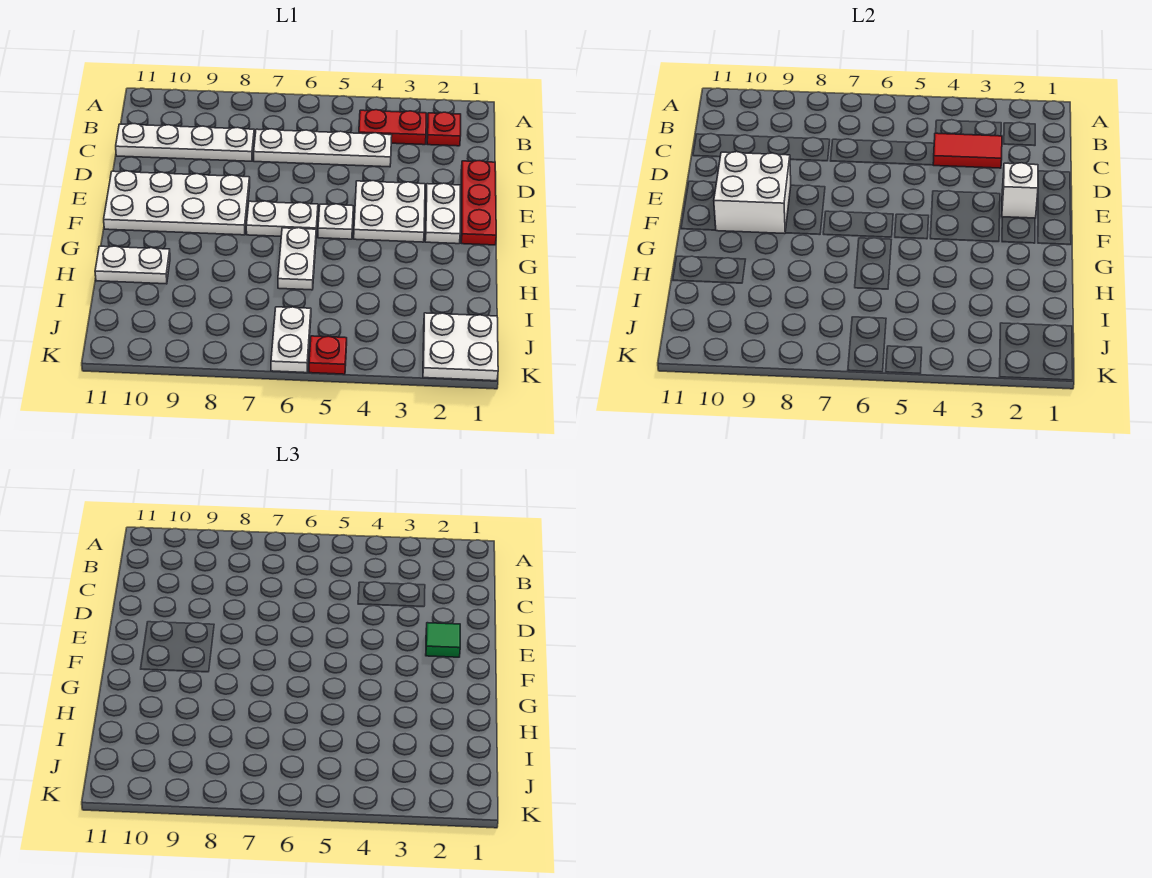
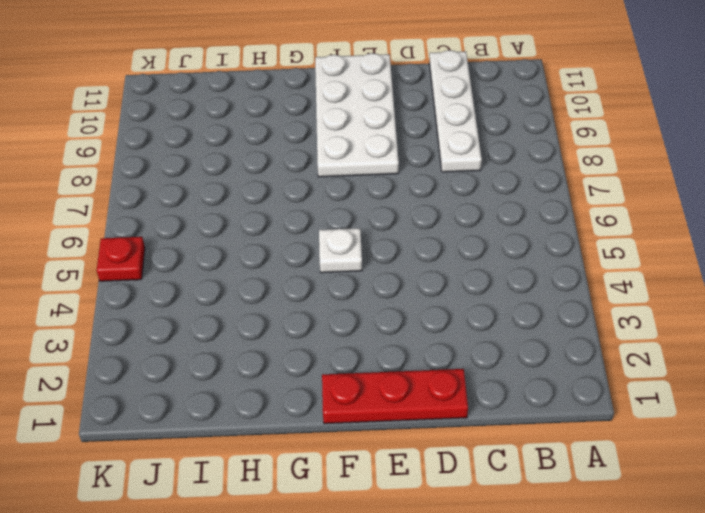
none -> red plate B2 level 1
none -> red plate B3:B4 level 1
none -> white plate C4:C7 level 1

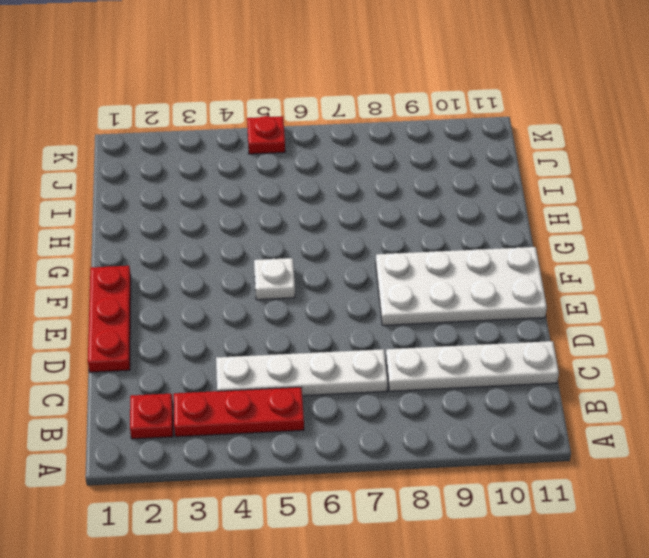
red plate B3:B5 level 1 -> red plate B3:B4 level 1
none -> white plate E2:F2 level 1
none -> white plate E3:F4 level 1
none -> white plate F6:F7 level 1

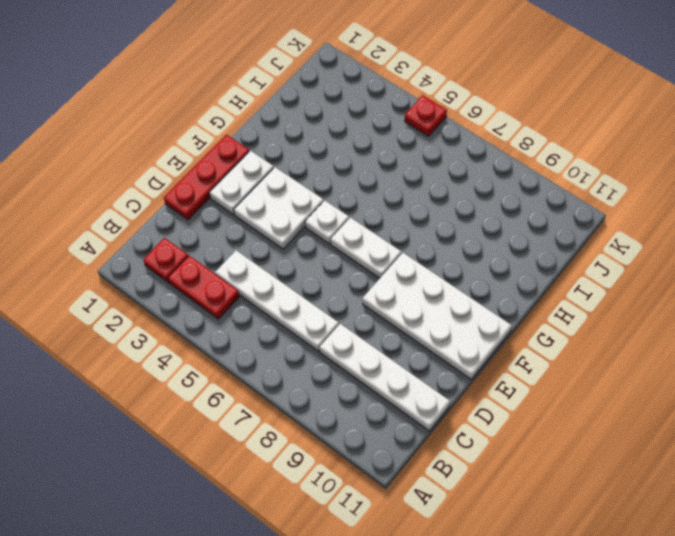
none -> white plate G6:H6 level 1
none -> white plate H10:H11 level 1
none -> white plate J1:K2 level 1

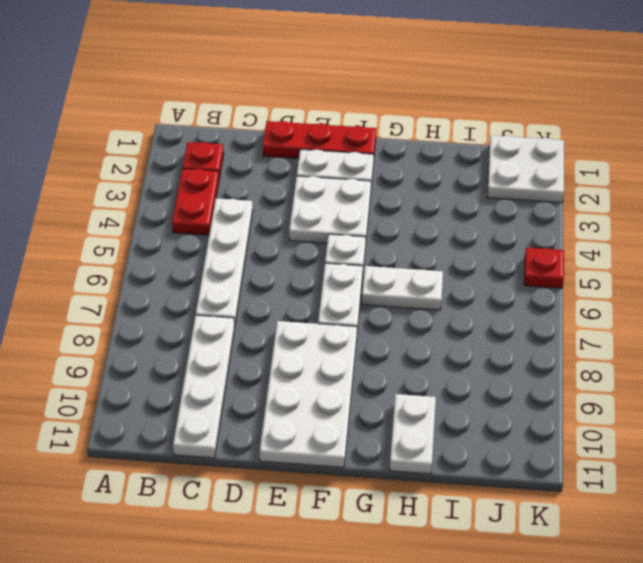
none -> white plate J6:K6 level 1
none -> red tile C3:C4 level 2
none -> white brick E2 level 2

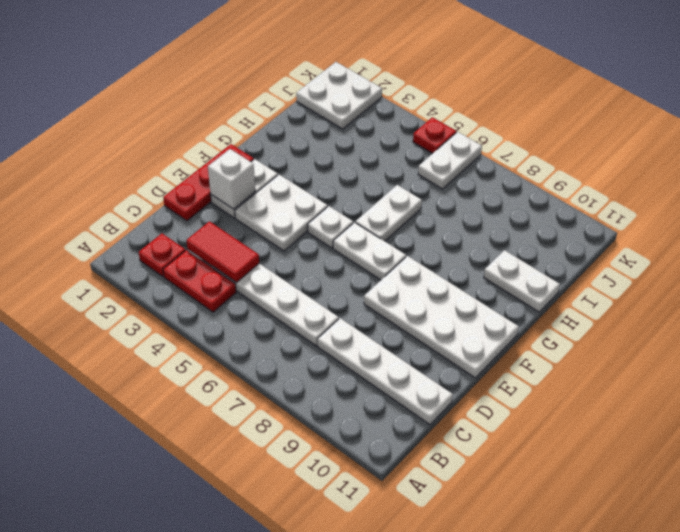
none -> white brick E9:F10 level 2
none -> green tile E2 level 3

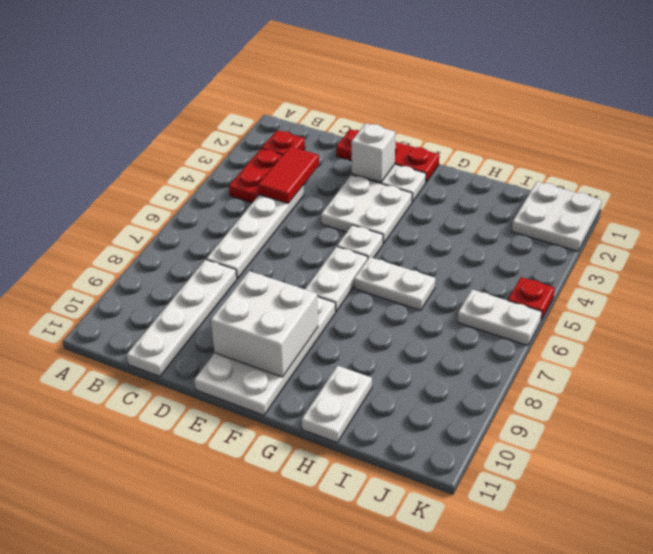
none -> green tile E2 level 3

